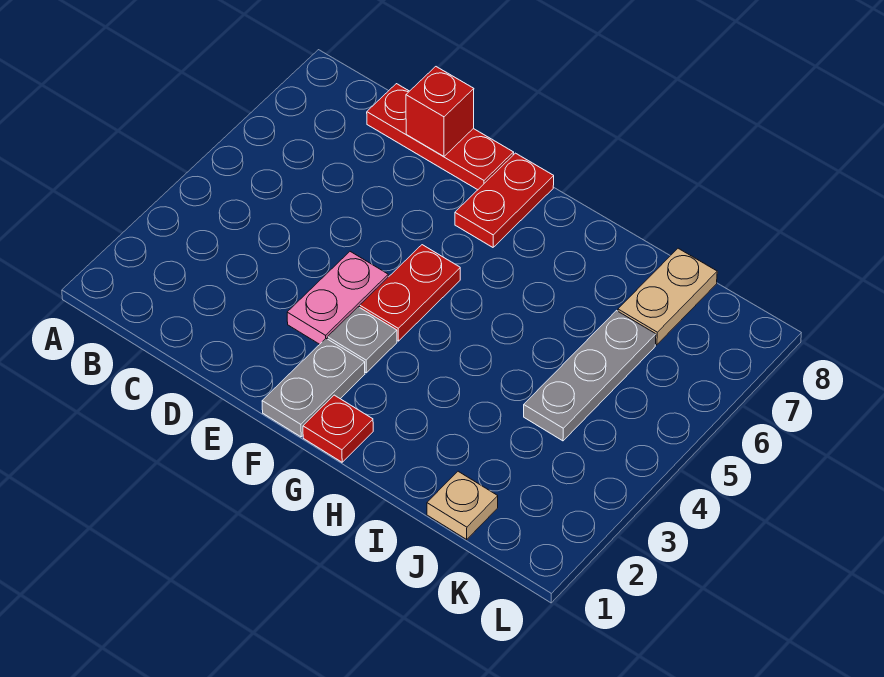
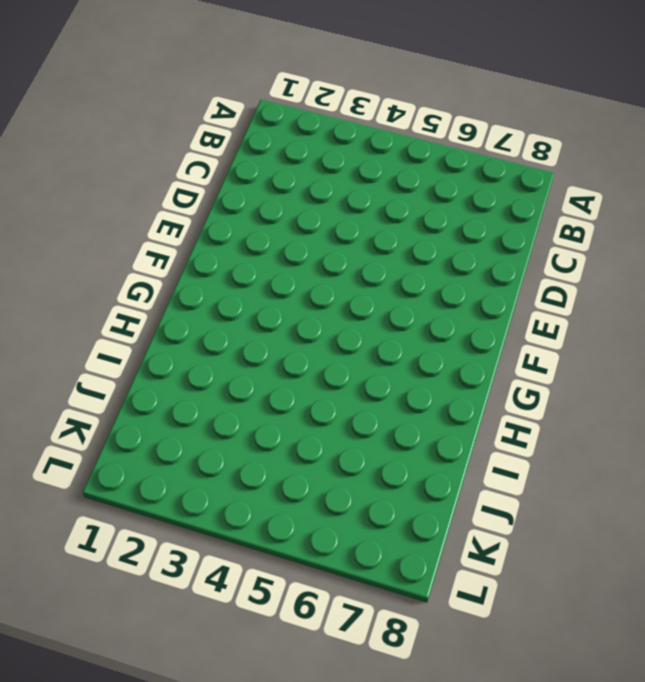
none -> red plate C8:E8 level 1
none -> pink plate E3:E4 level 1

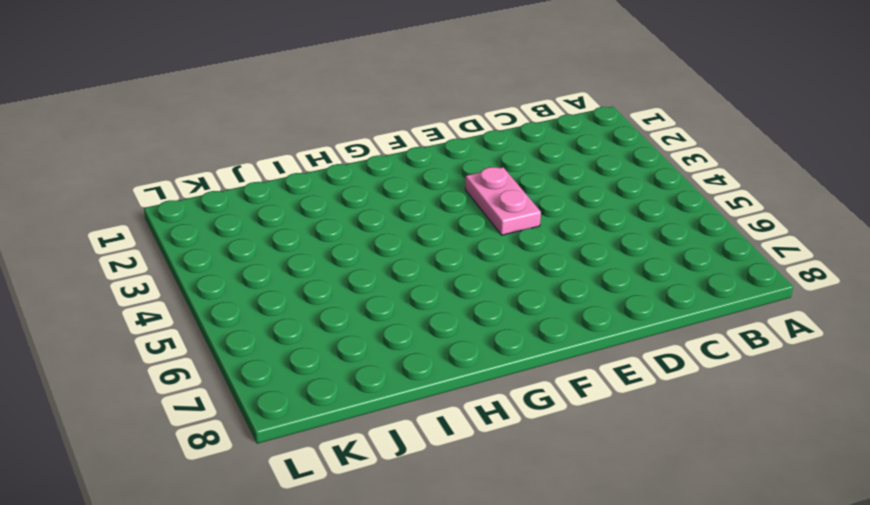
none -> red plate C8:E8 level 1
none -> grey plate F1:F2 level 1

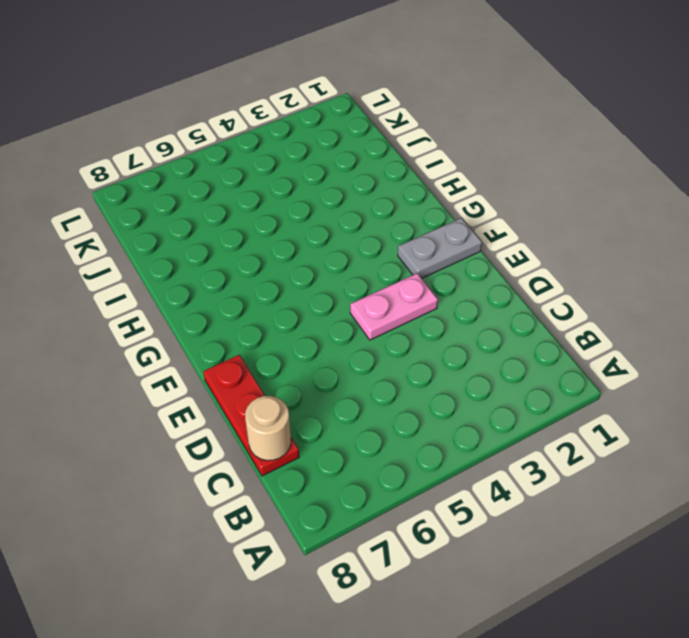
tan round brick C8 level 2 -> none
none -> grey plate F3 level 1
none -> red plate F4:F5 level 1

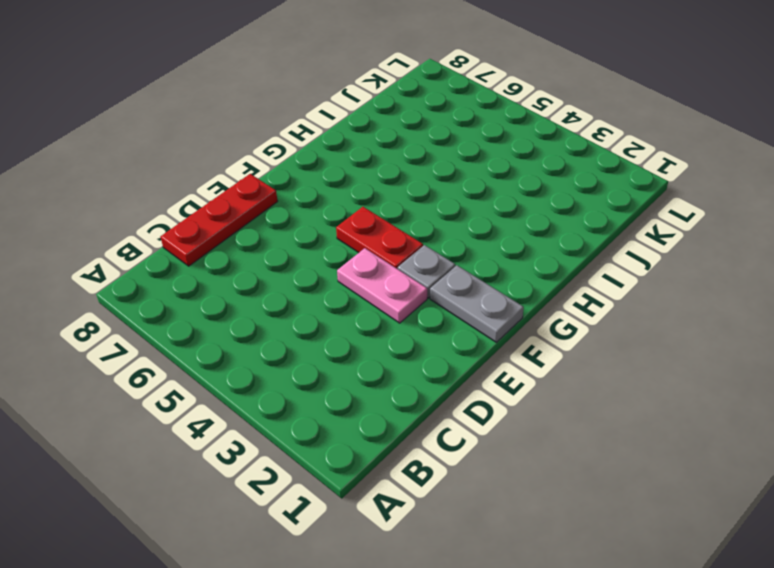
none -> red plate F7:F8 level 1
none -> red plate G1 level 1

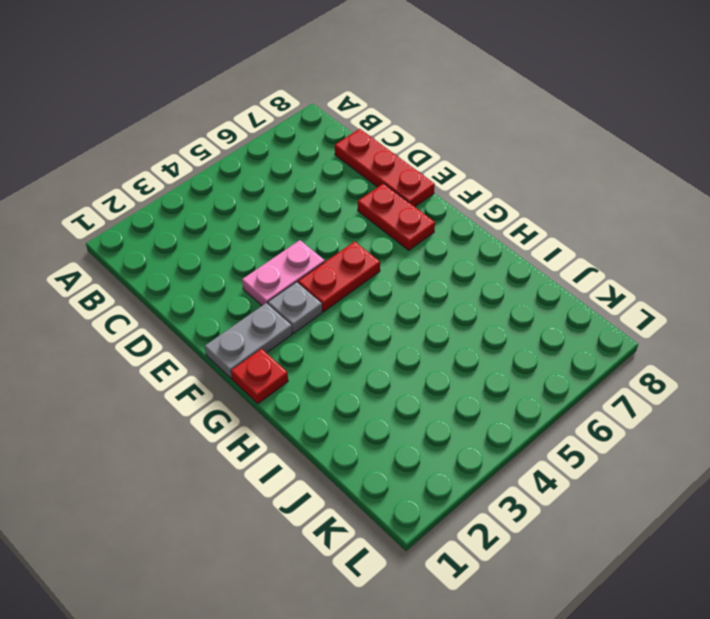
red plate E7:F7 level 1 -> red plate F7:F8 level 1
none -> tan plate J1 level 1
none -> grey plate J4:J6 level 1

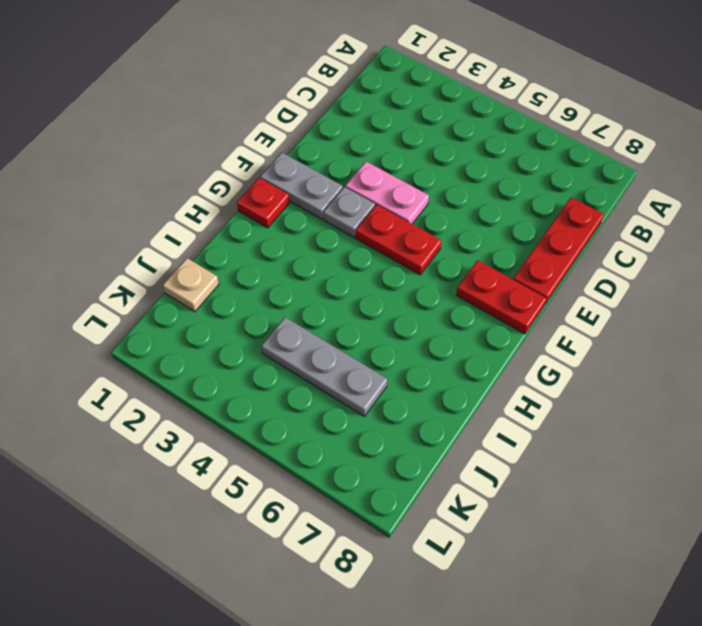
none -> tan plate J7:J8 level 1
none -> red brick D8 level 2

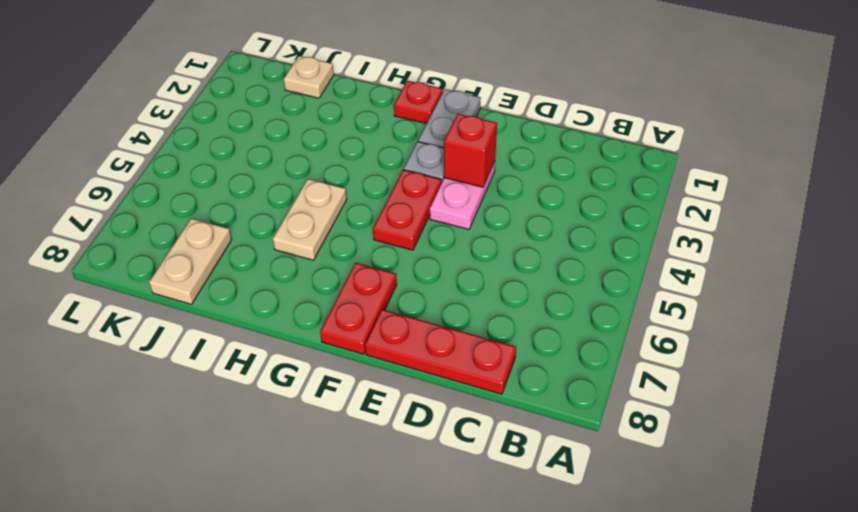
red brick E3 level 2 -> red brick D8 level 2
tan plate H5:H6 level 1 -> none
none -> grey plate J4:J6 level 1

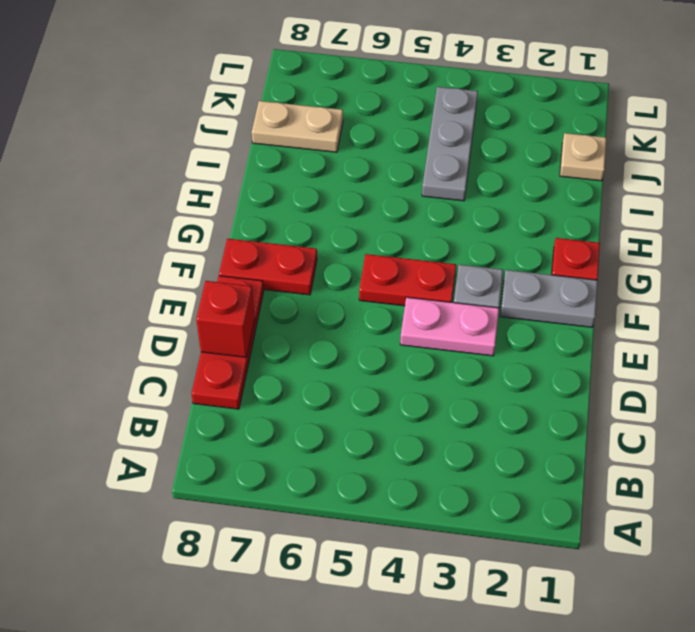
grey plate I4:K4 level 1 -> grey plate J4:J6 level 1

